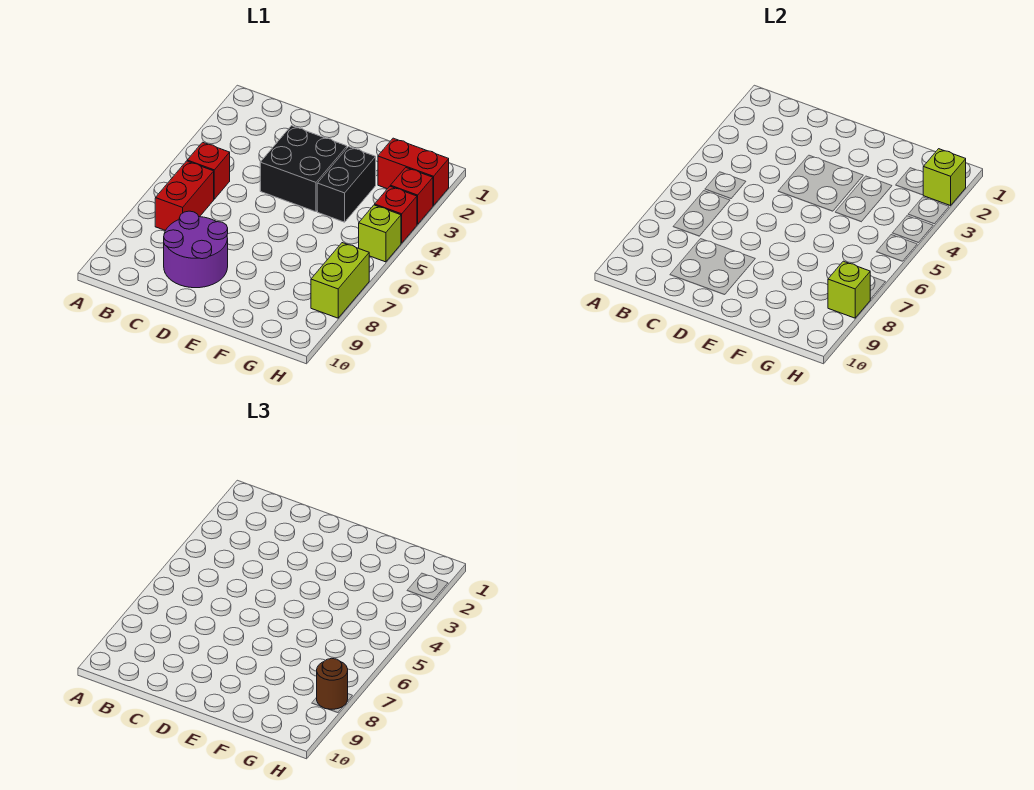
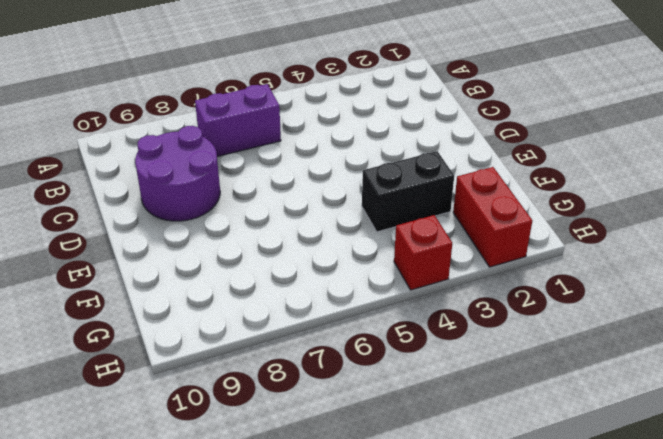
purple brick B6:B7 level 1 -> red brick B6:B7 level 1
none -> red brick B5 level 1
none -> black brick D3:E4 level 1
none -> red brick H3 level 1

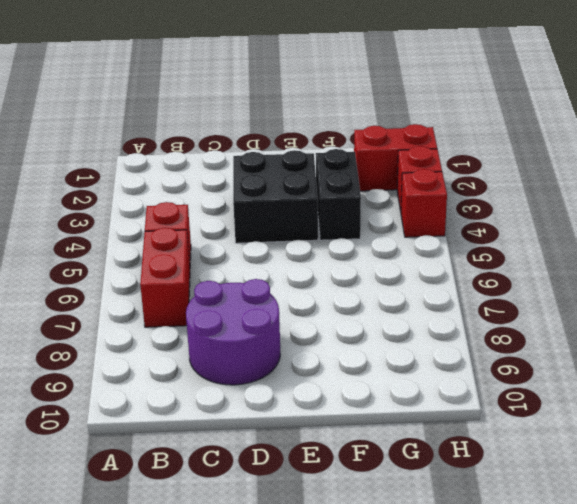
none -> lime brick H5 level 1
none -> lime brick H7:H8 level 1
none -> lime brick H2 level 2

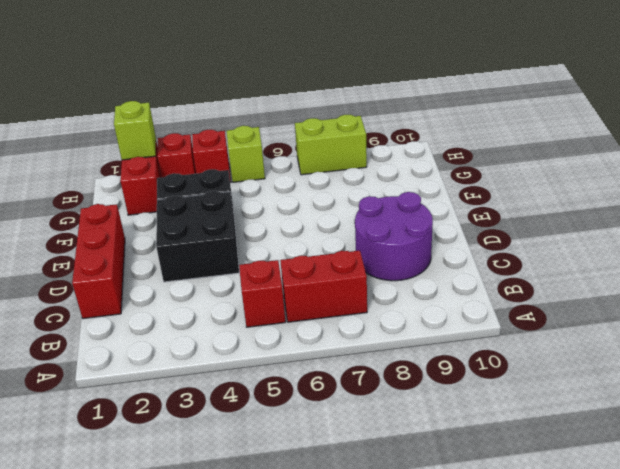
red brick C1:E1 level 1 -> none
none -> lime brick H8 level 2
none -> brown round brick H8 level 3

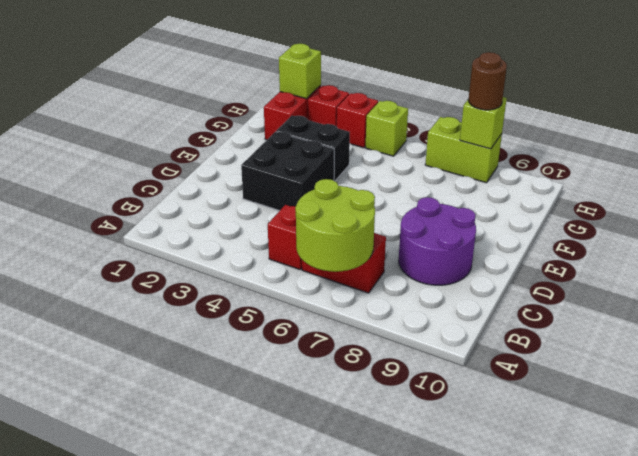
lime round brick A6:B7 level 2 -> none

